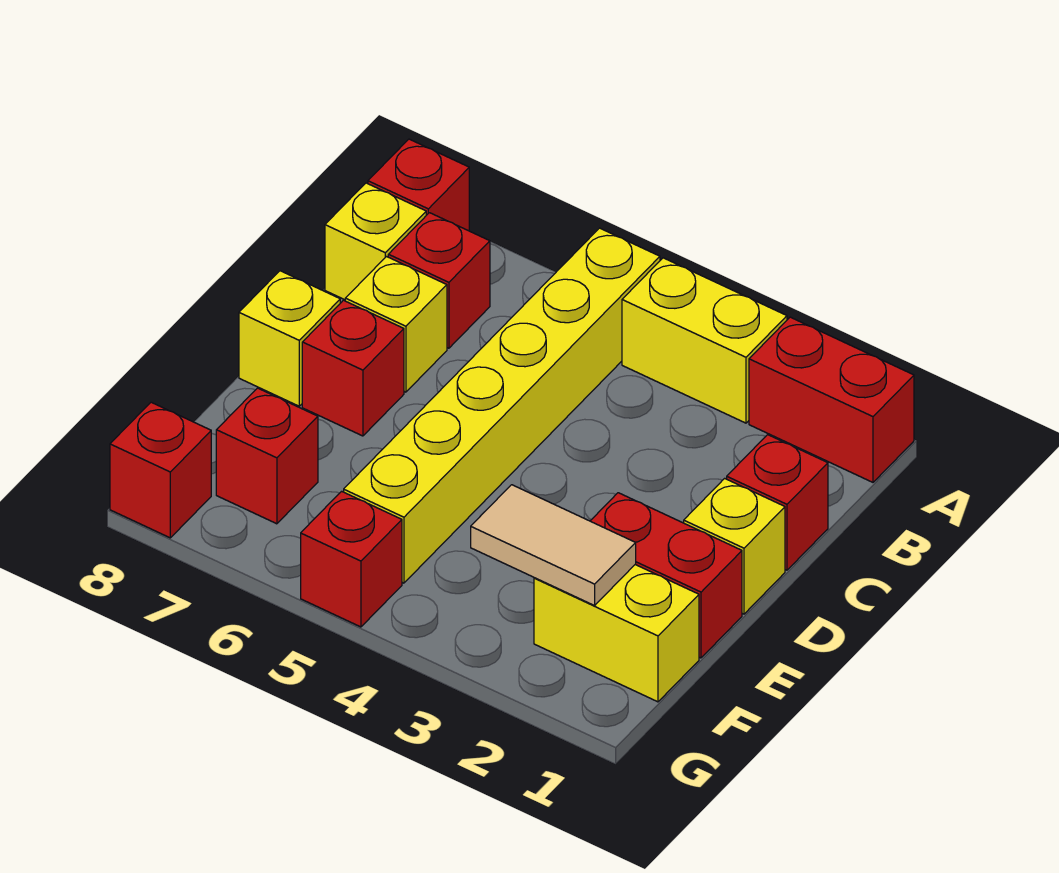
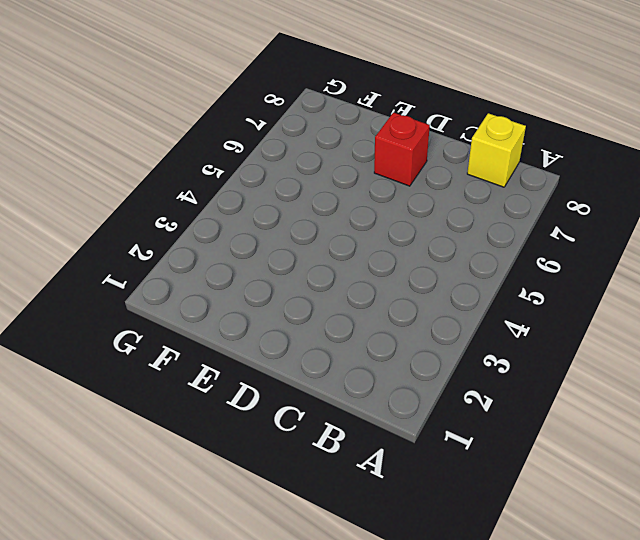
none -> red brick A1:A2 level 1
none -> yellow brick A3:A4 level 1
none -> yellow brick A5:F5 level 1

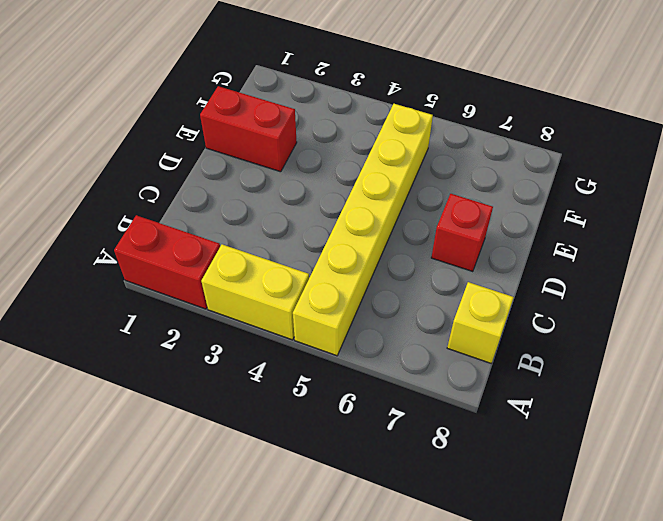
none -> red brick A8 level 1
none -> red brick B7 level 1
none -> red brick C1 level 1

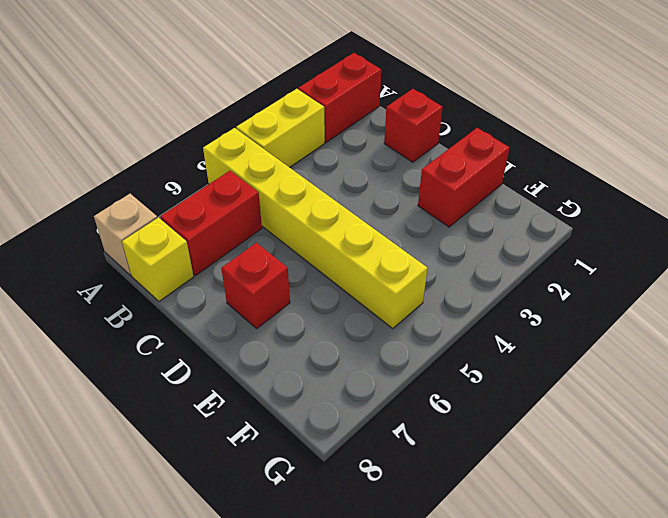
tan brick A8 level 1 -> red brick A8 level 1
red brick B6:B7 level 1 -> red brick B7 level 1
none -> yellow brick C7 level 1
none -> yellow brick D1 level 1
none -> yellow brick D8 level 1

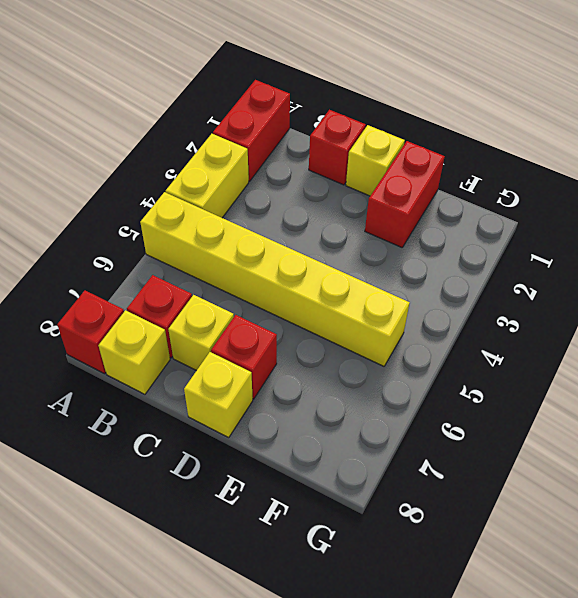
none -> yellow brick F1:F2 level 1
none -> red brick F7 level 1
none -> red brick G5 level 1

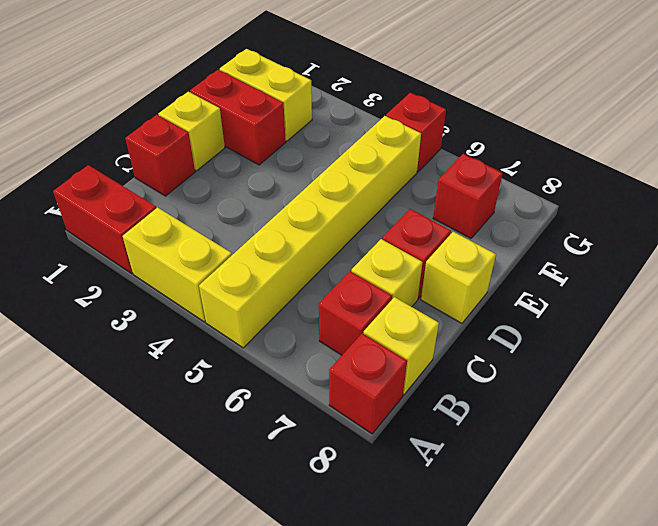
none -> red brick G8 level 1
none -> tan tile F2:F3 level 2

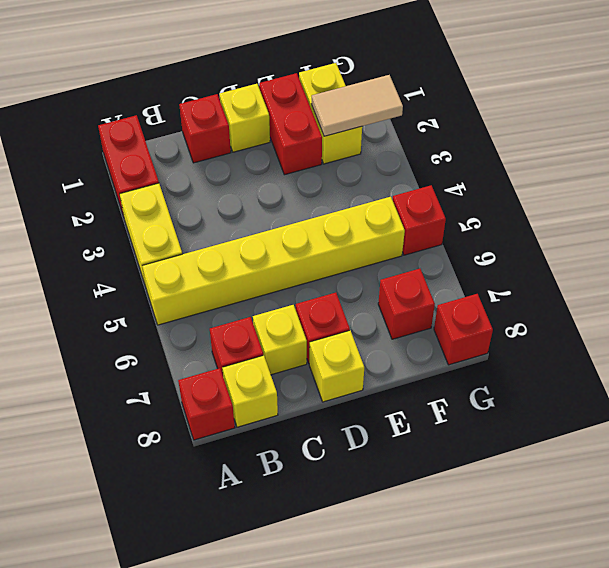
tan tile F2:G2 level 2 -> tan tile F2:F3 level 2

